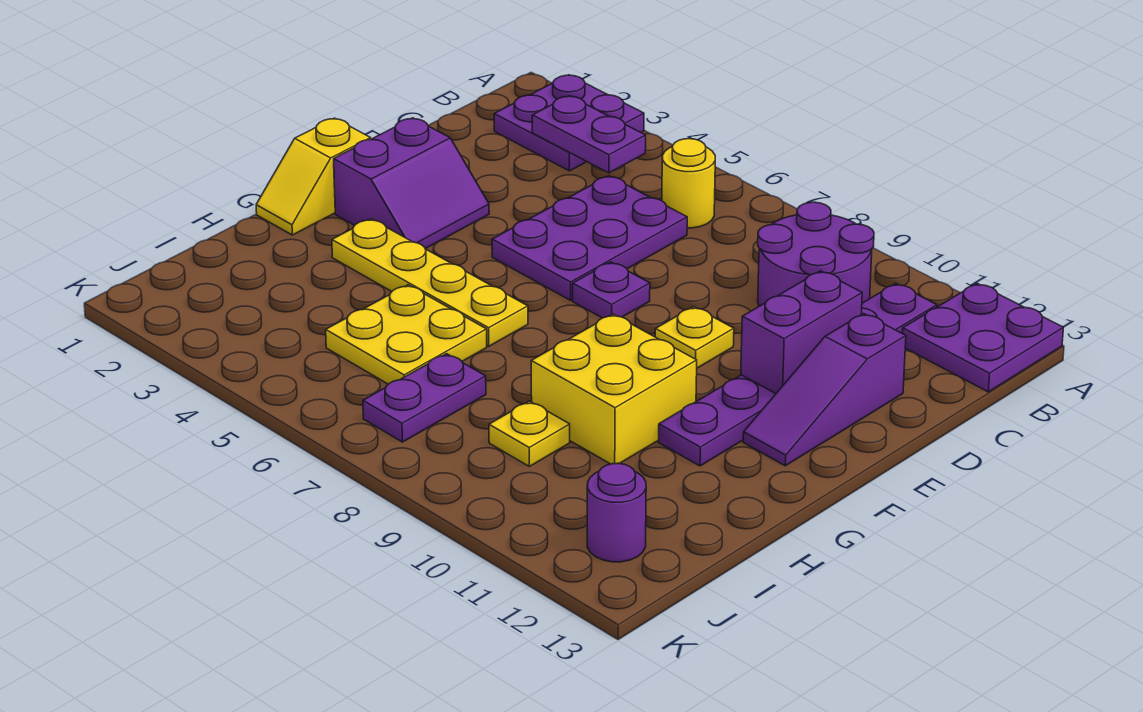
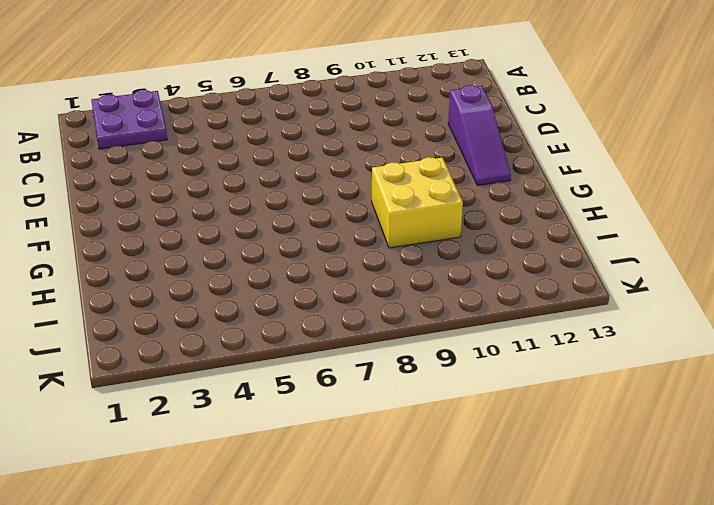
none -> purple plate A12:B13 level 1
none -> yellow round brick B6 level 1
none -> purple round brick B9:C10 level 1

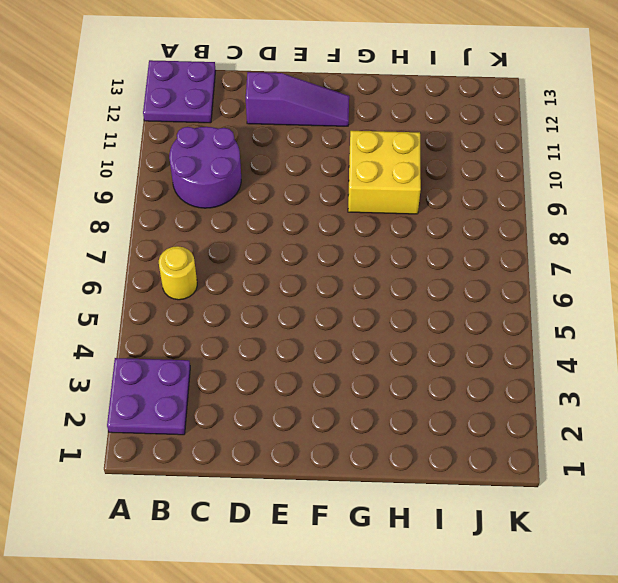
none -> purple plate B11:G11 level 1
none -> purple plate C5:E6 level 1
none -> purple slope E2:F3 level 1 top 2

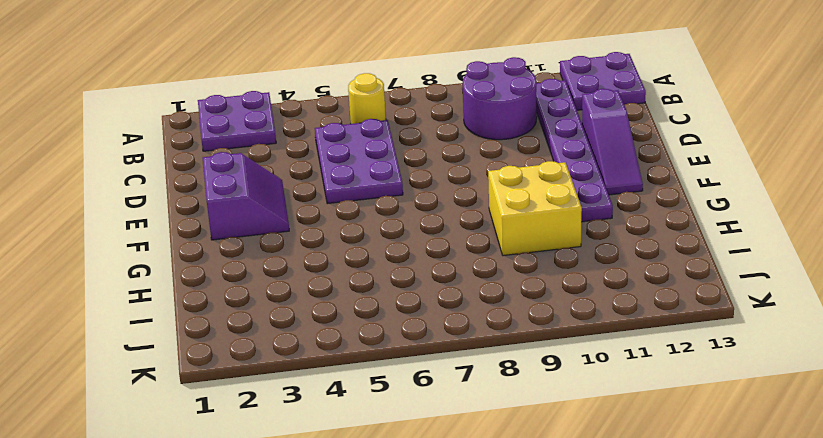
none -> purple plate E7 level 1
none -> yellow plate E9 level 1
none -> yellow slope F1:G1 level 1 top F

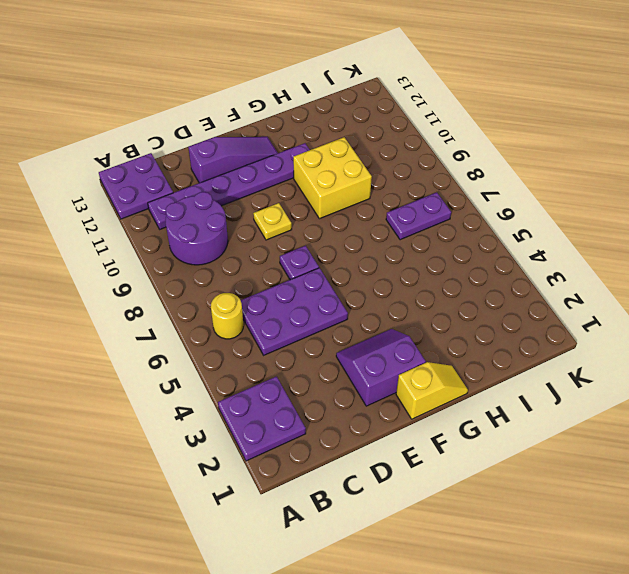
none -> yellow plate G3:G6 level 1
none -> yellow plate H5:I6 level 1
none -> yellow plate I9 level 1

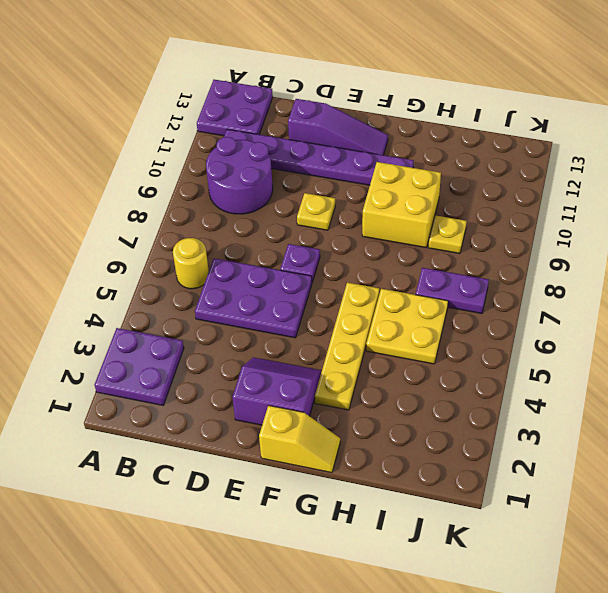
none -> purple round brick J12 level 1
none -> purple plate B3:B4 level 2
none -> purple brick D11:E11 level 2

